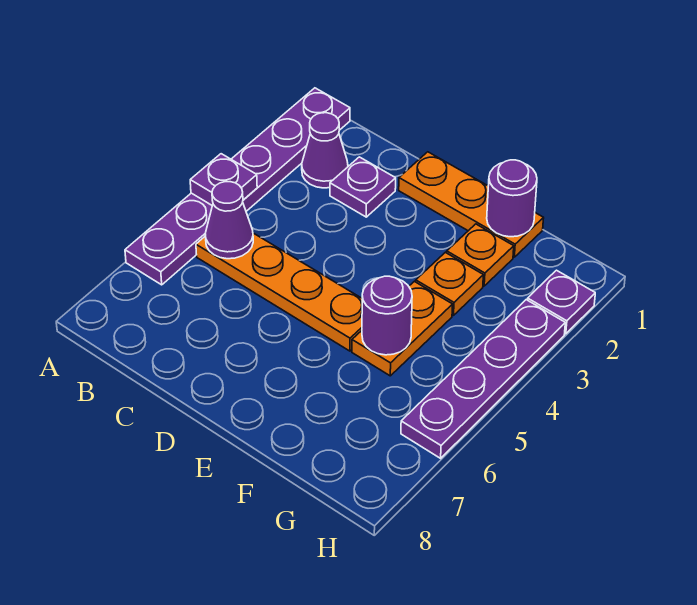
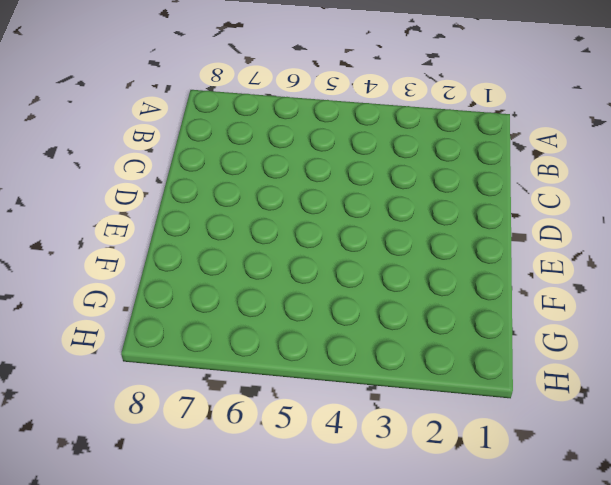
none -> purple plate A1:A6 level 1
none -> purple cone B2 level 1
none -> orange plate B5:E5 level 1

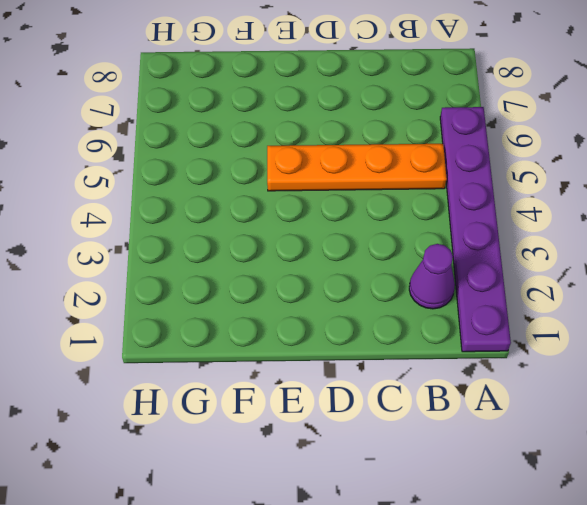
none -> purple plate C2 level 1
none -> orange plate D1:F1 level 1
none -> orange plate F2 level 1

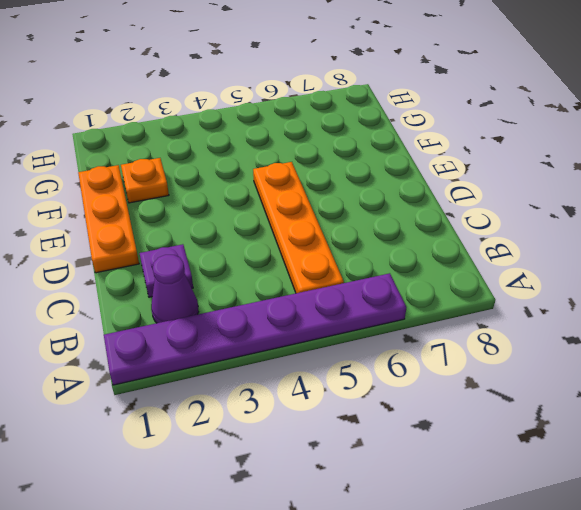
none -> orange plate F3 level 1
none -> orange plate F4:F5 level 1
none -> purple plate H2 level 1

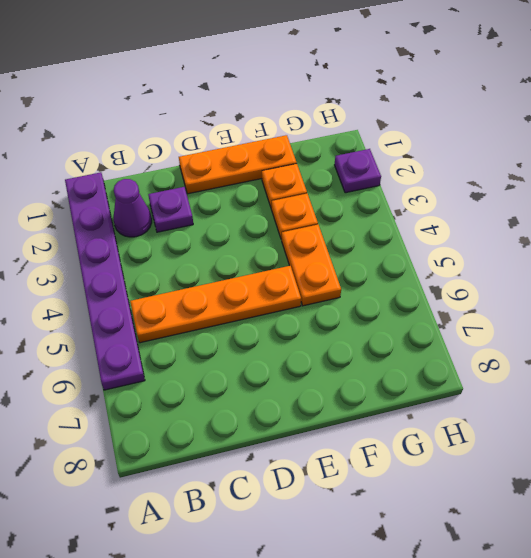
none -> purple plate H3:H6 level 1
none -> purple plate A4 level 2
none -> purple cone B5 level 2

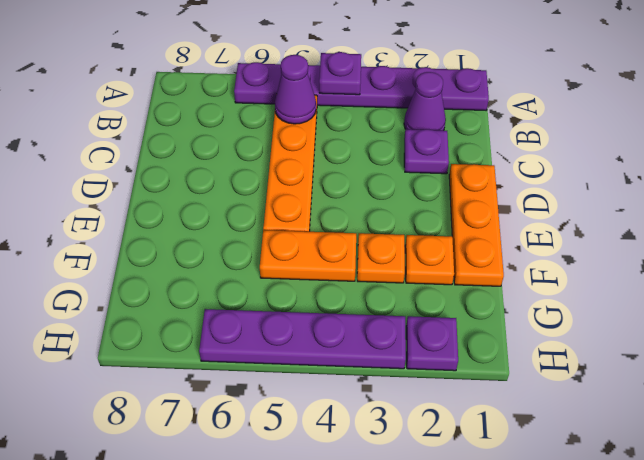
none -> purple round brick F1 level 2
none -> purple round brick F5 level 2

